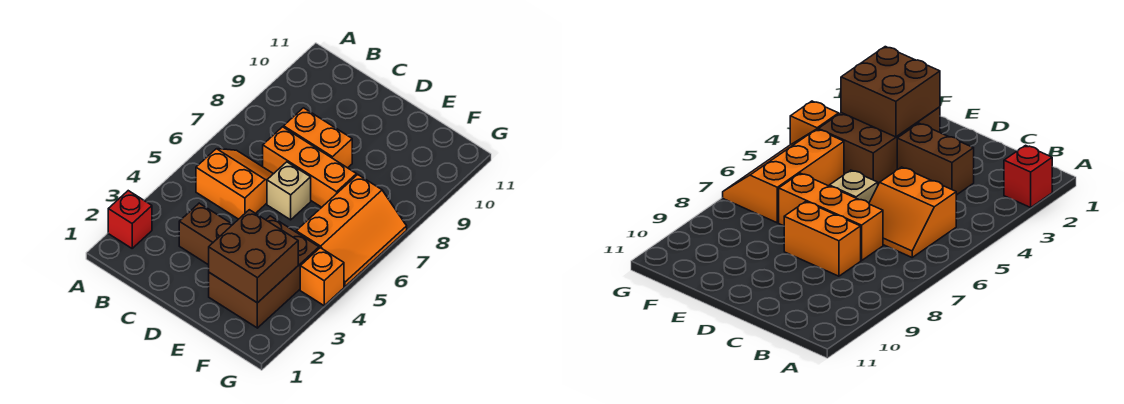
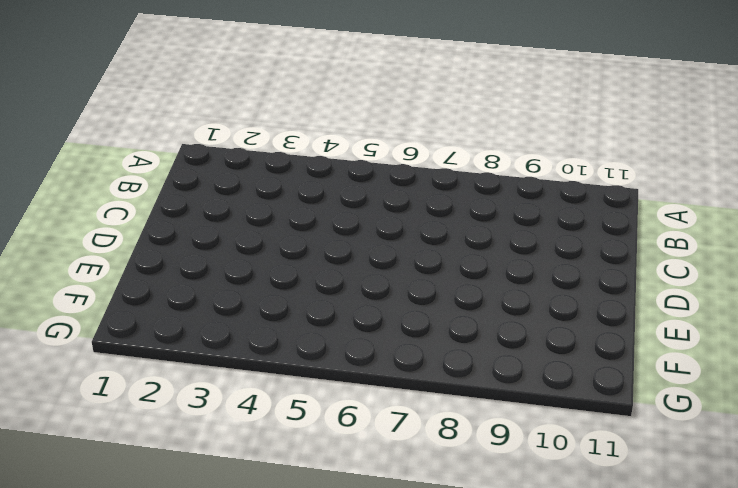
none -> red brick A2 level 1
none -> orange slope B5:C6 level 1 top 5

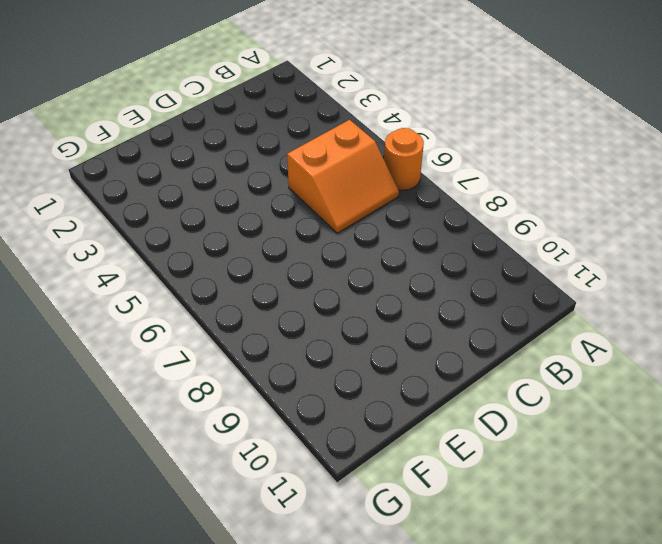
orange round brick A6 level 1 -> none
none -> red brick A2 level 1
none -> brown brick C3:D3 level 1

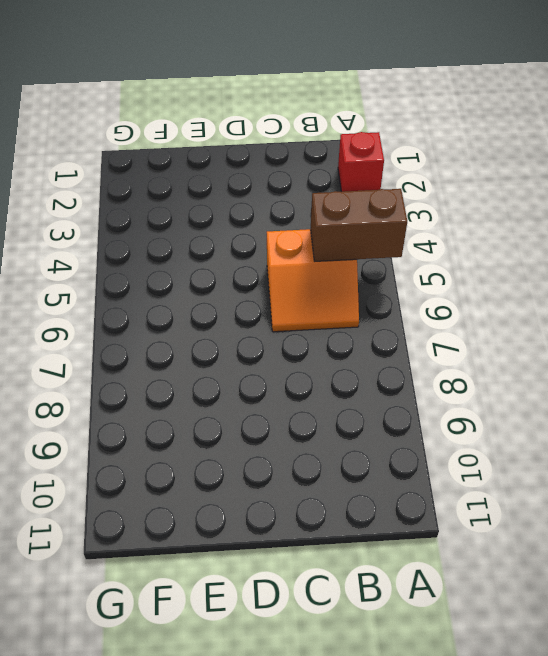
brown brick A5:B5 level 2 -> brown brick C3:D3 level 1
none -> orange brick C7:E7 level 1
none -> orange brick C8:D8 level 1

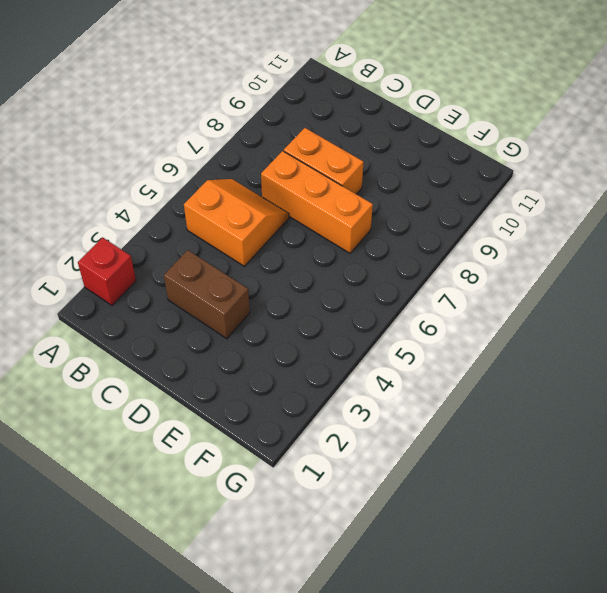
none -> tan brick D6 level 1
none -> brown brick E2:F4 level 1

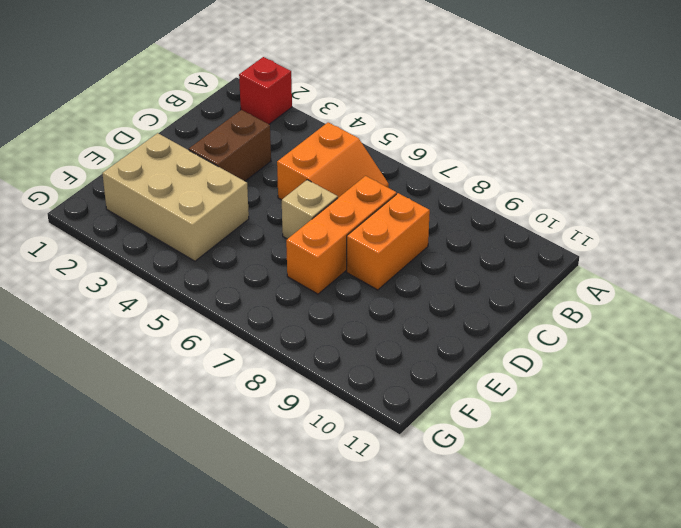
tan brick E2:F4 level 1 -> brown brick E2:F4 level 1
none -> orange slope F5:G7 level 1 top F
none -> orange brick G4 level 1

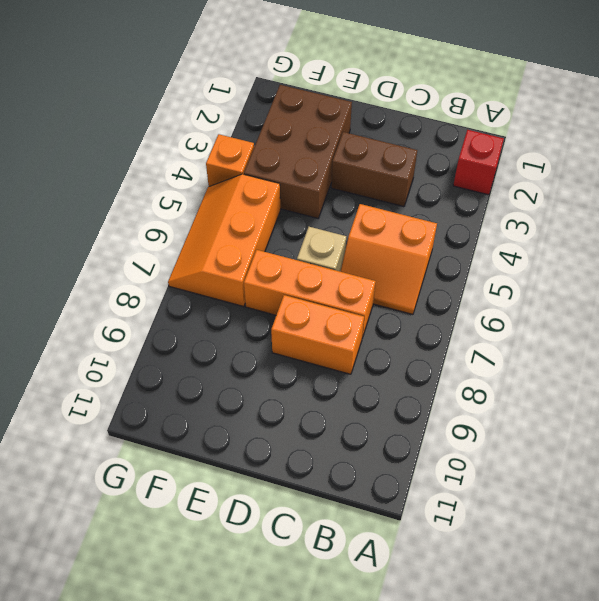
none -> brown brick E2:F3 level 2

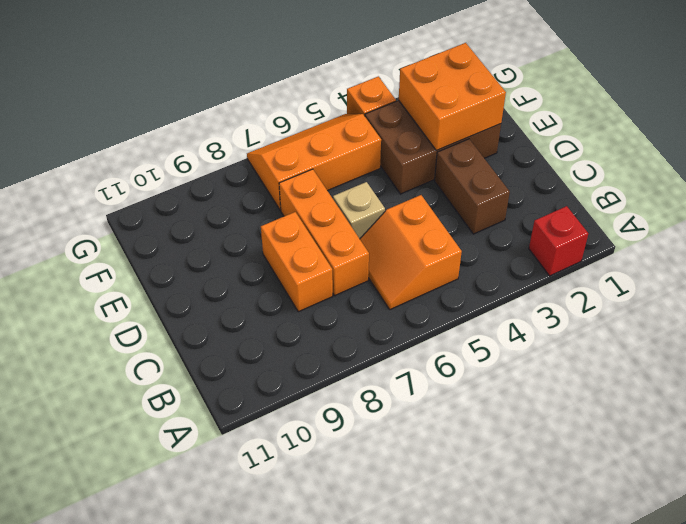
orange brick E2:F3 level 2 -> brown brick E2:F3 level 2

